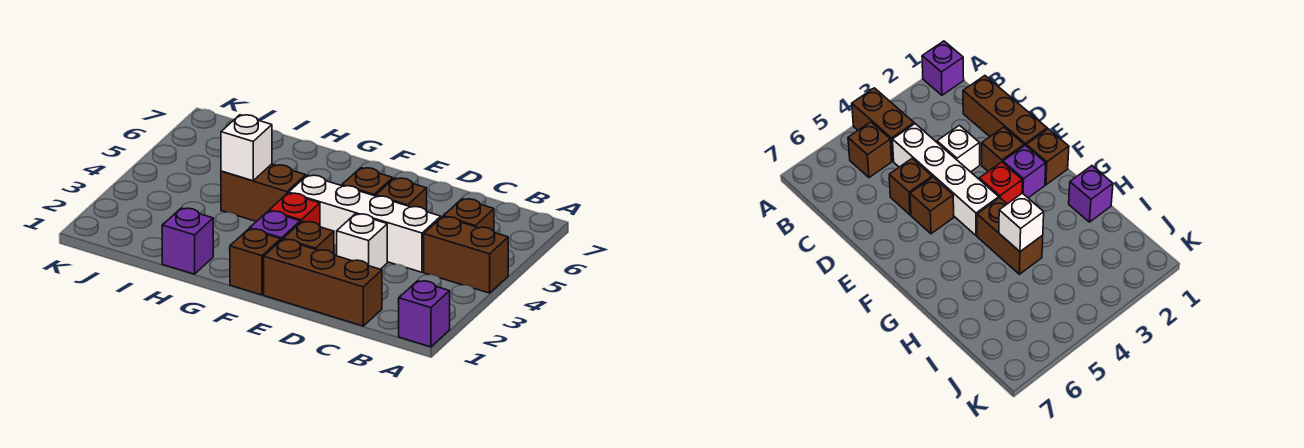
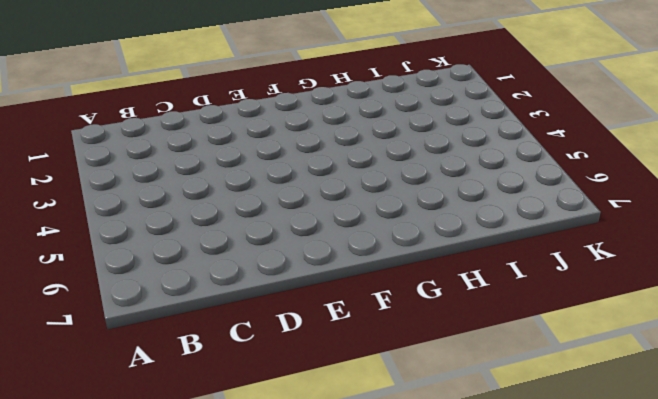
none -> purple brick A1 level 1
none -> brown brick A4:B4 level 1
none -> brown brick B5 level 1

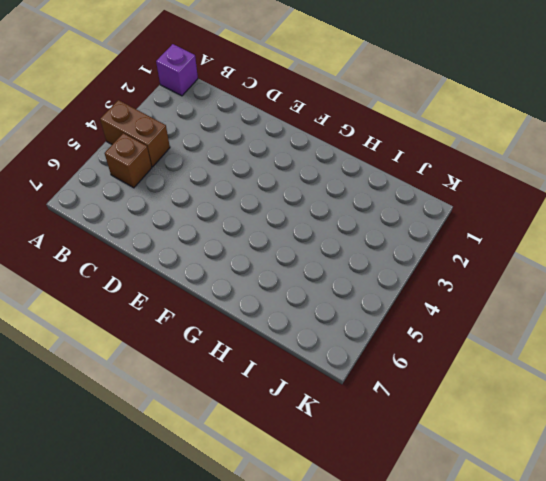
none -> brown brick C1:E1 level 1
none -> white brick C4:F4 level 1
none -> white brick D3 level 1

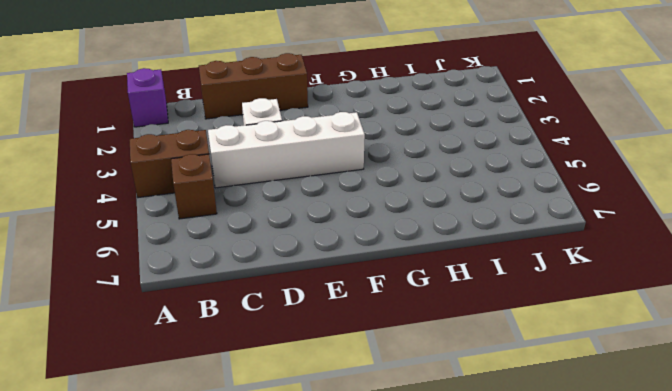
none -> brown brick D5 level 1
none -> brown brick E2 level 1
none -> brown brick E5 level 1

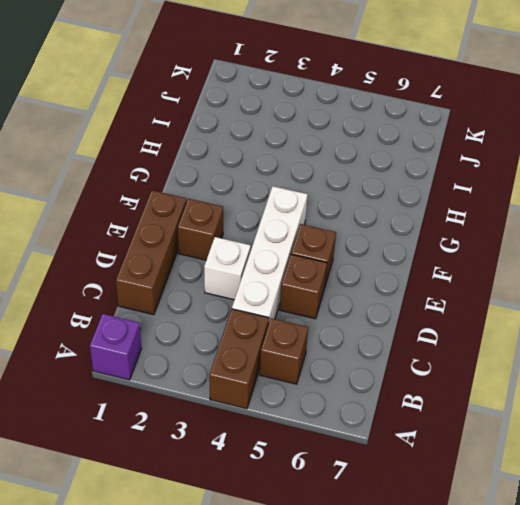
none -> brown brick F1 level 1
none -> purple brick F2 level 1
none -> red brick F3 level 1

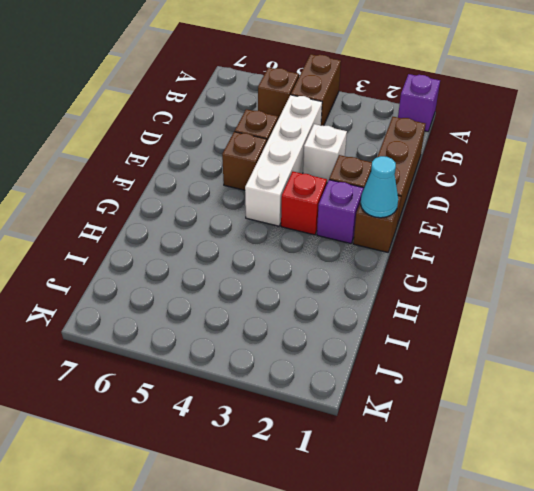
cyan cone F1 level 2 -> none
none -> brown brick G4:H4 level 1
none -> purple brick H1 level 1
none -> white brick H4 level 2

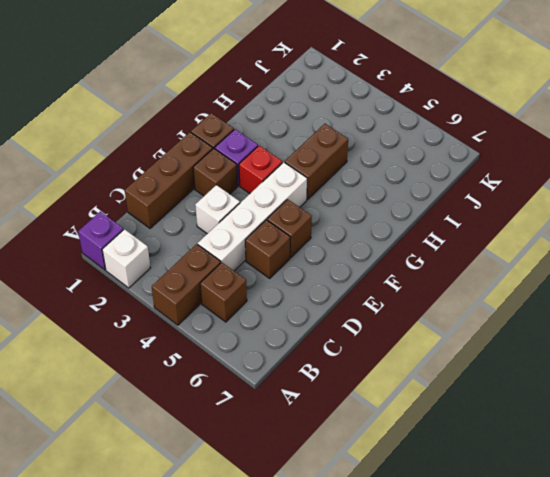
white brick A2 level 1 -> white brick H4 level 2
none -> purple brick H1 level 1

